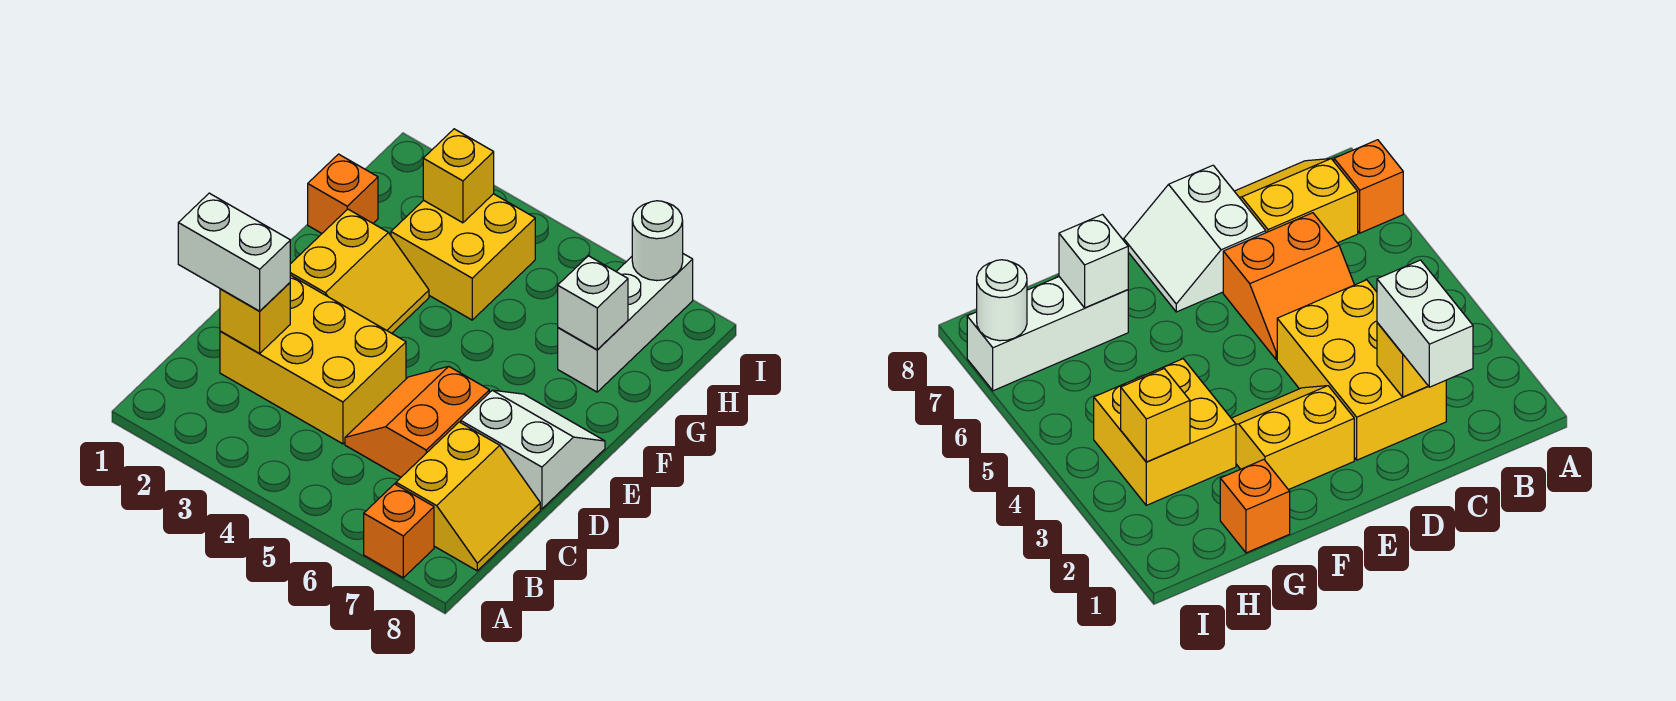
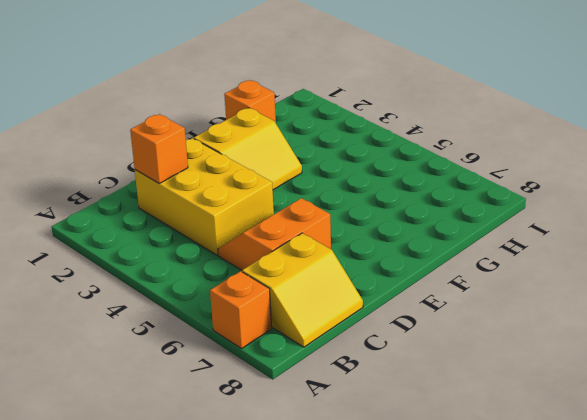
orange brick C2 level 2 -> yellow brick C2 level 2
none -> white slope D7:E8 level 1 top D
none -> yellow brick G3:H4 level 1
none -> white brick G7:I7 level 1

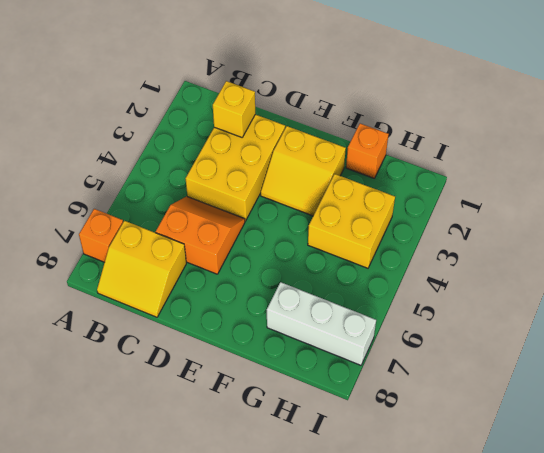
none -> white slope D7:E8 level 1 top D
none -> white brick G7 level 2
none -> yellow brick H3 level 2

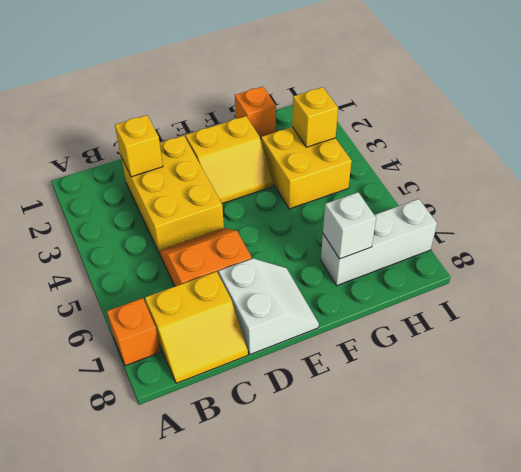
none -> white round brick I7 level 2
none -> white brick C1:C2 level 3

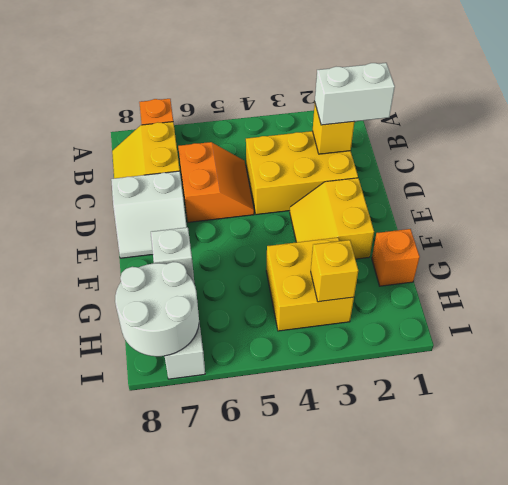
white round brick H7:I8 level 2 -> white round brick I7 level 2

